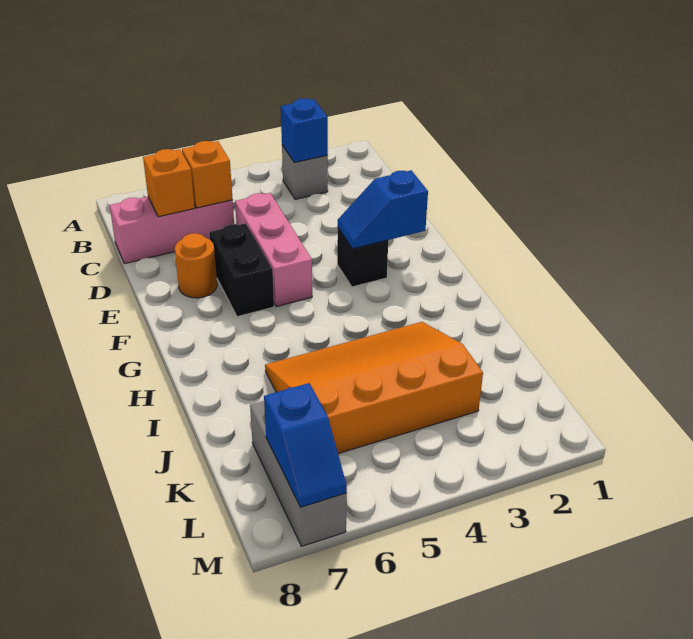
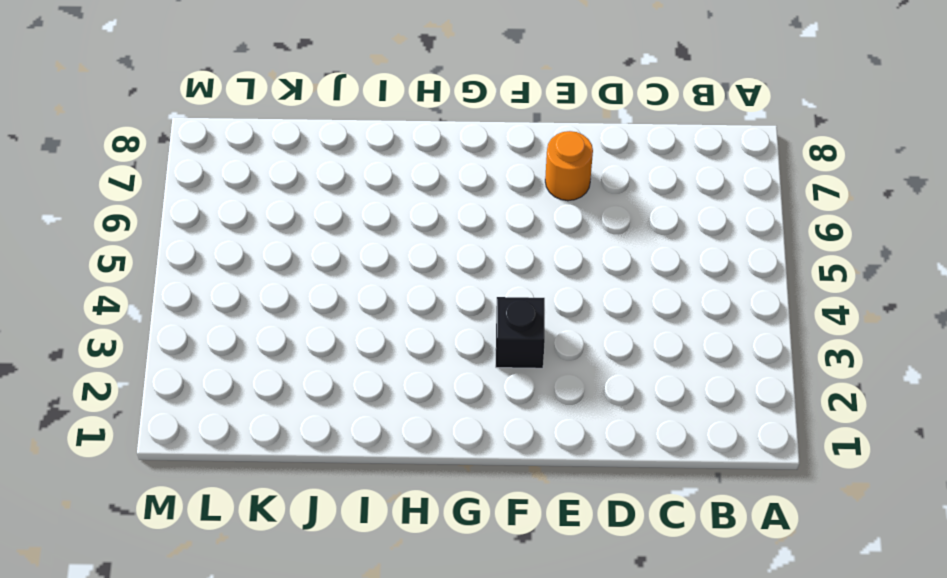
none -> grey brick B3 level 1
none -> pink brick C6:C8 level 1
none -> pink brick D5:F5 level 1

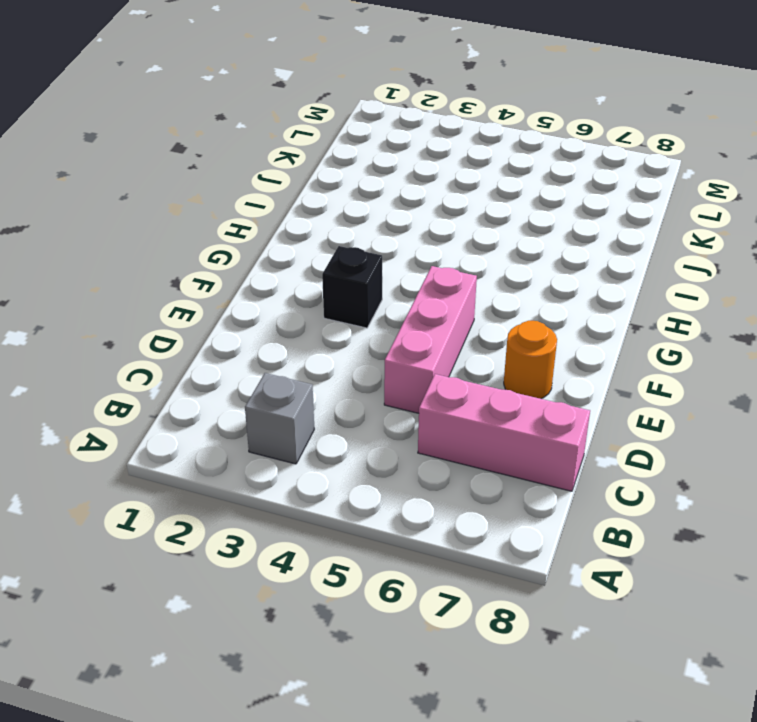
none -> black brick E6:F6 level 1
none -> orange slope I3:K6 level 1 top K
none -> grey brick K7:M7 level 1

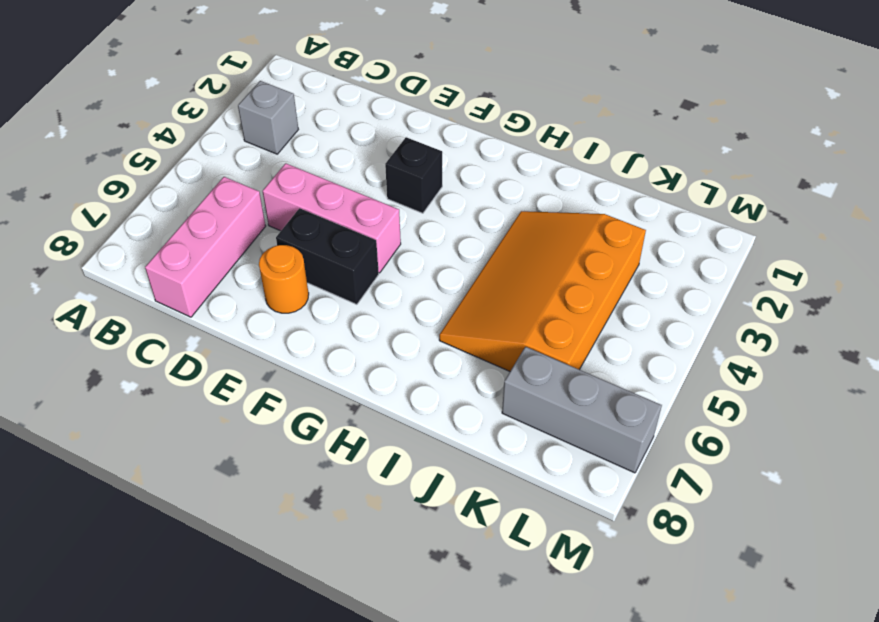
none -> blue brick B3 level 2
none -> orange brick C6 level 2
none -> orange brick C7 level 2

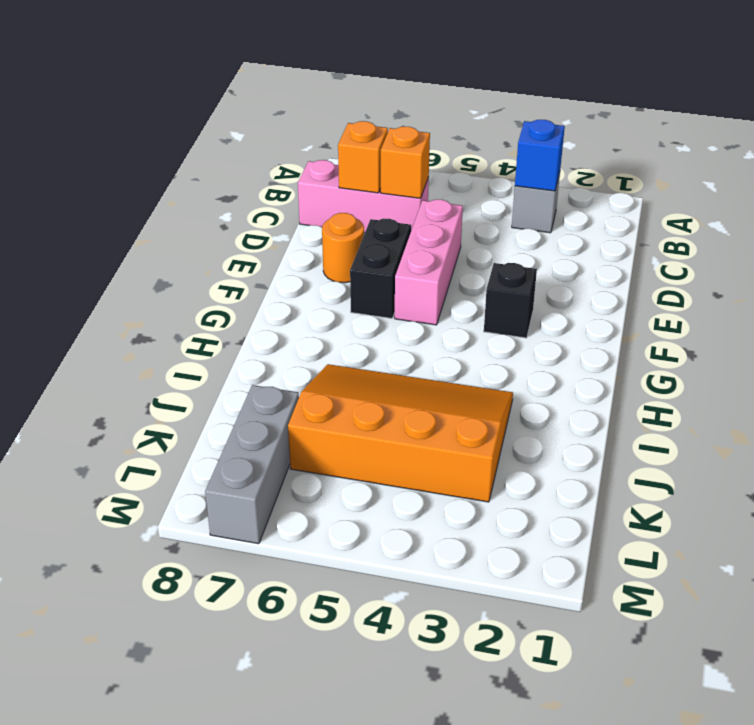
none -> blue slope F2:F3 level 2 top 2
none -> blue slope L7:M7 level 2 top L

